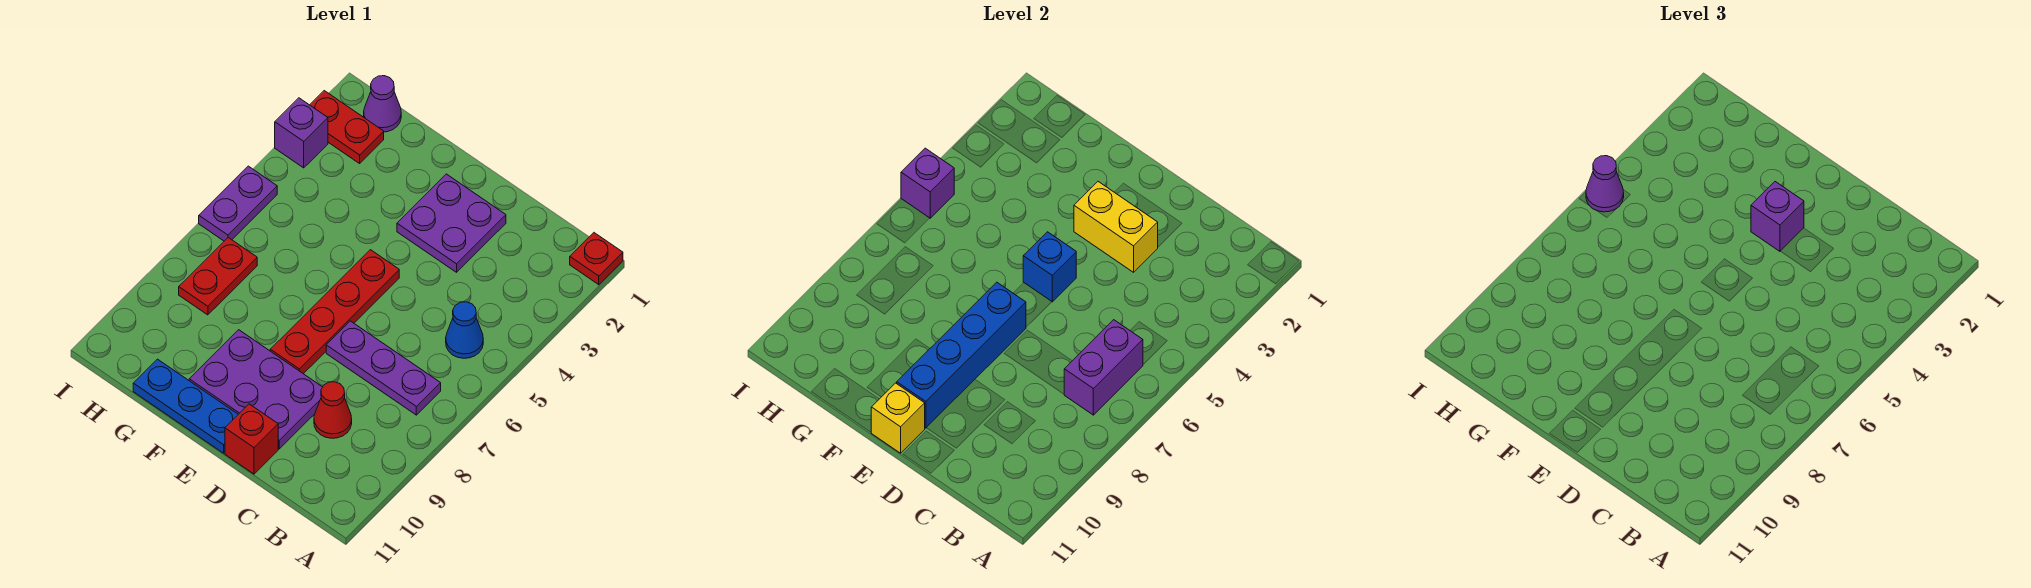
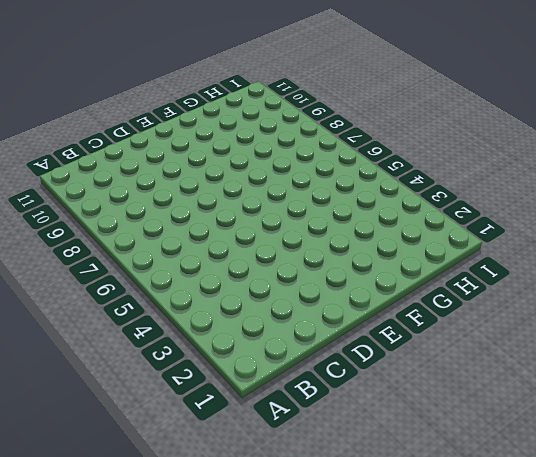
none -> red plate A1 level 1
none -> blue cone B5 level 1
none -> purple plate B7:D7 level 1

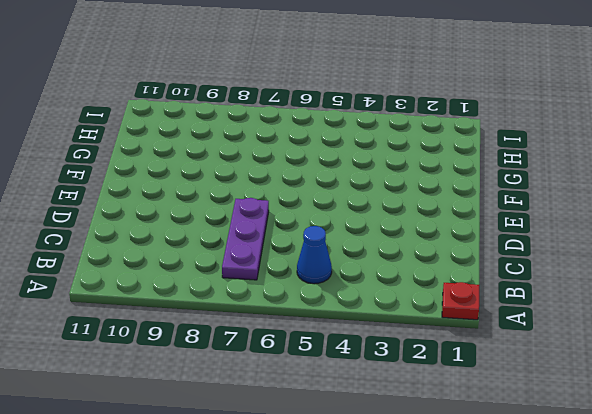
none -> red cone C9 level 1
none -> purple plate D2:E3 level 1
none -> purple plate D9:F10 level 1

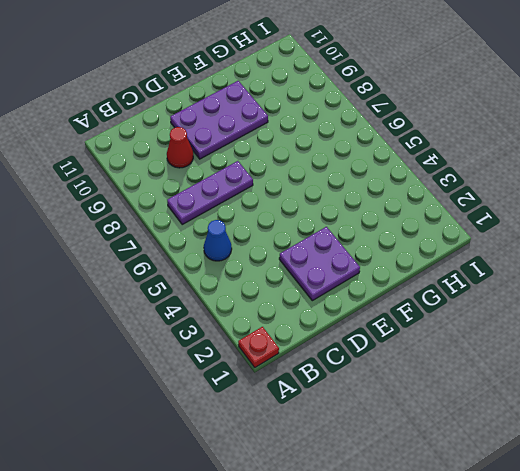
none -> red brick D11 level 1
none -> red plate E5:E8 level 1
none -> blue plate E11:G11 level 1

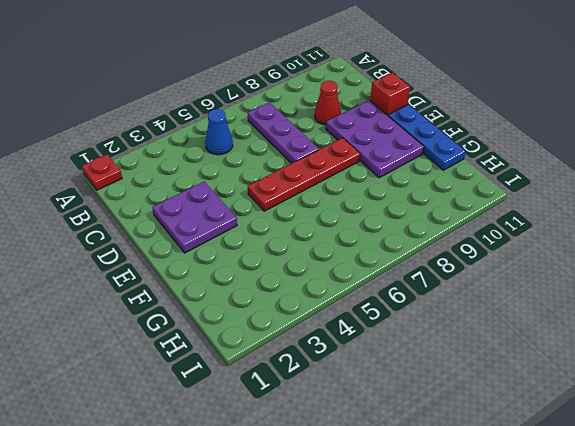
none -> purple cone H1 level 1
none -> red plate H2:I2 level 1
none -> red plate H7:H8 level 1

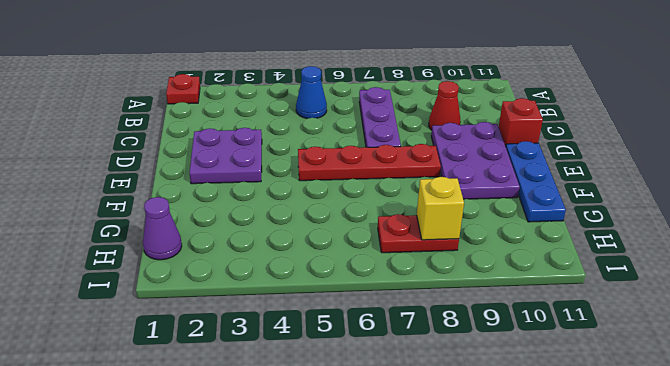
yellow brick H8 level 2 -> yellow brick E11 level 2
none -> red plate H2:I2 level 1
none -> purple brick I3 level 1
none -> purple plate I5:I6 level 1

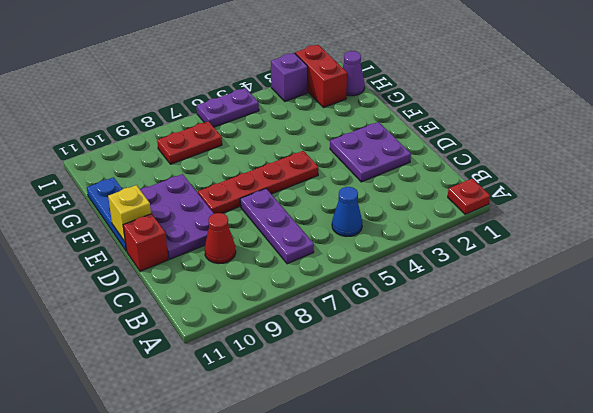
red brick H2:I2 level 1 -> red plate H2:I2 level 1
none -> purple brick B6:B7 level 2
none -> yellow brick D3:E3 level 2
none -> blue brick E5 level 2

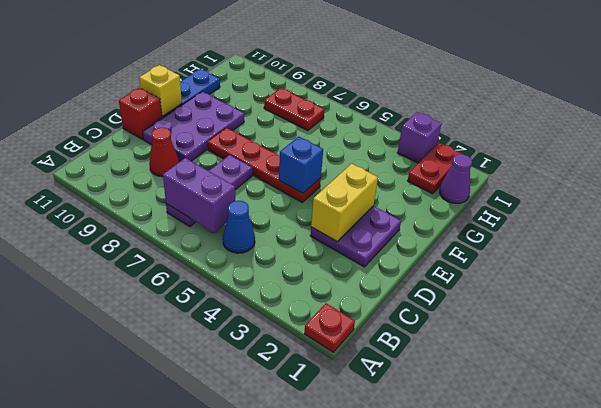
none -> purple plate I5:I6 level 1
none -> blue brick E7:E10 level 2
none -> purple brick I5 level 2

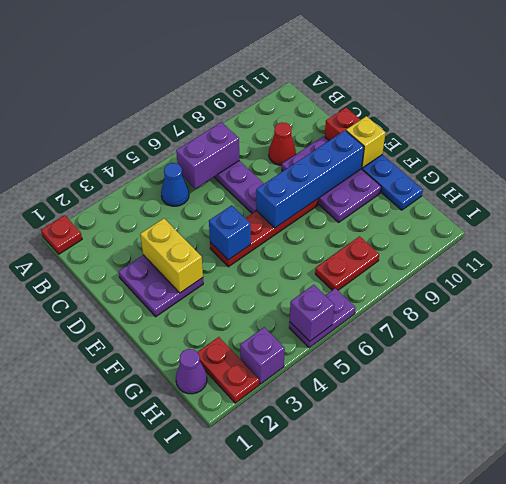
none -> purple brick E3 level 3
none -> purple cone I5 level 3

